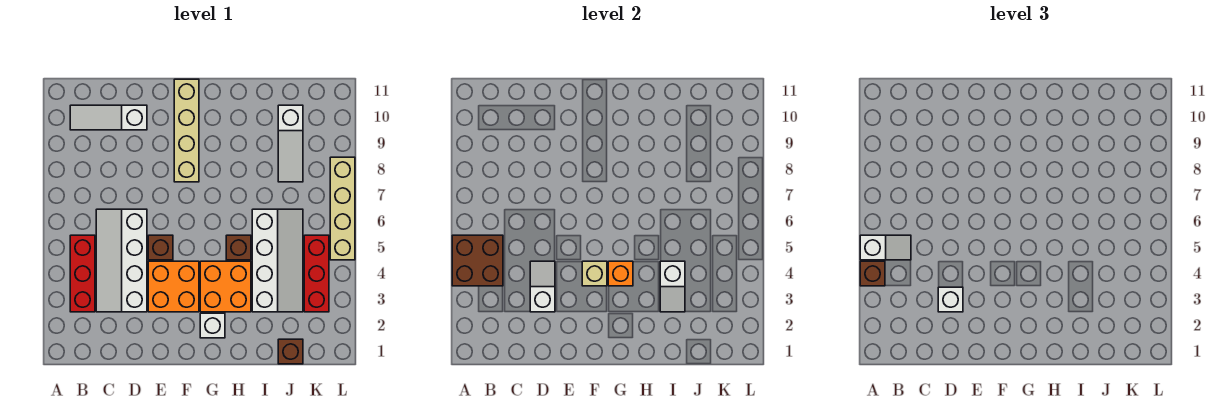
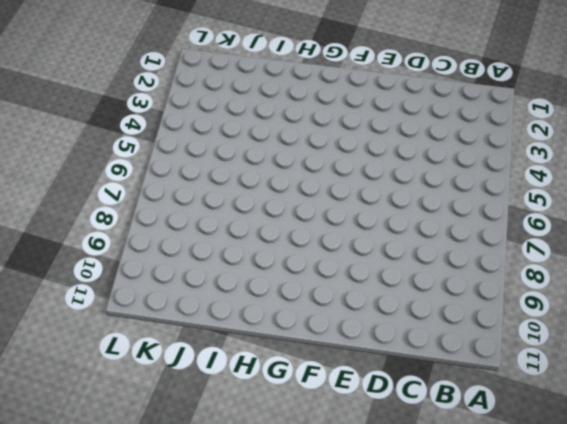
none -> red brick B3:B5 level 1
none -> white slope B10:D10 level 1 top D
none -> white slope C3:D6 level 1 top D

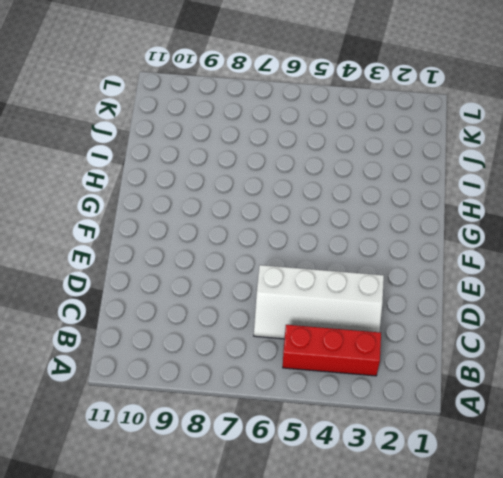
none -> white slope B10:D10 level 1 top D
none -> orange brick E3:F4 level 1
none -> brown brick E5 level 1

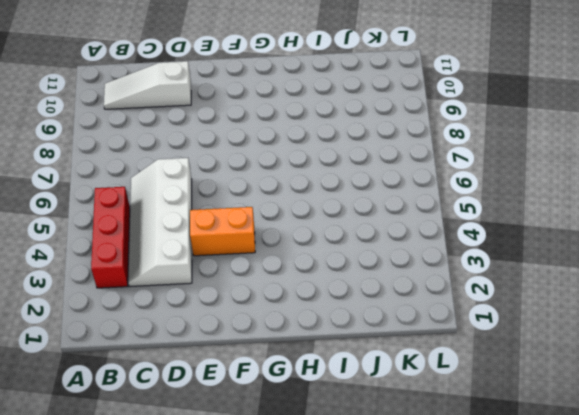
orange brick E4:F4 level 1 -> orange brick E3:F4 level 1
none -> brown brick E5 level 1
none -> tan brick F8:F11 level 1
none -> white brick G2 level 1

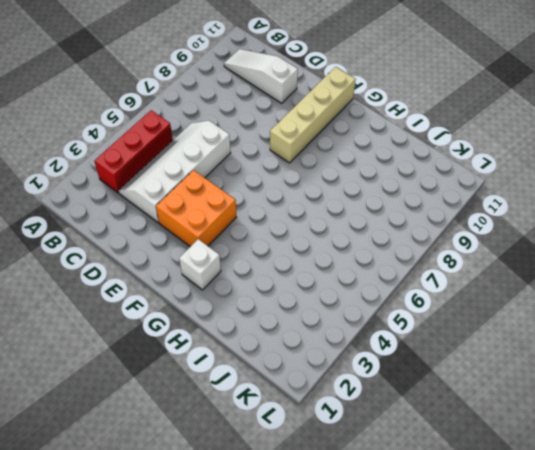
none -> brown brick E5 level 1
none -> orange brick G3:H4 level 1
none -> brown brick H5 level 1

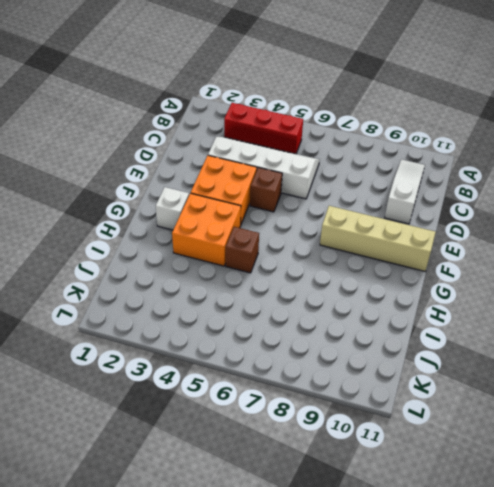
none -> white slope I3:J6 level 1 top I
none -> brown brick J1 level 1
none -> white slope J8:J10 level 1 top 10

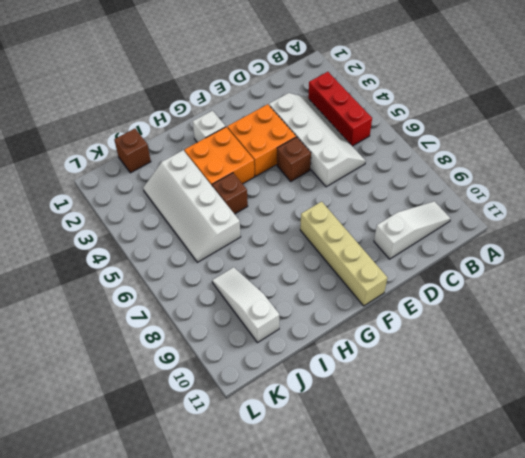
none -> red brick K3:K5 level 1
none -> tan brick L5:L8 level 1
none -> brown brick A4:B5 level 2

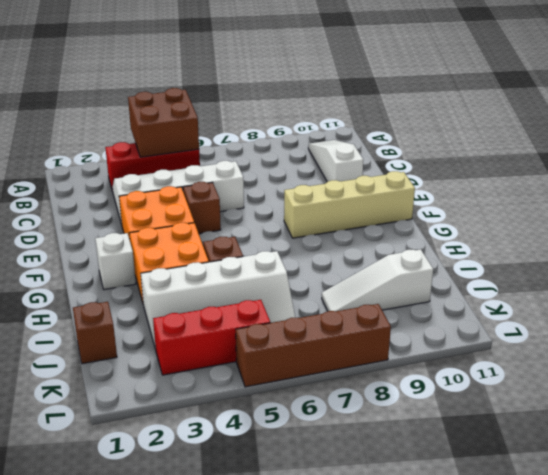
brown brick L5:L8 level 1 -> tan brick L5:L8 level 1
none -> white slope D3:D4 level 2 top 3
none -> tan brick F4 level 2
none -> orange brick G4 level 2

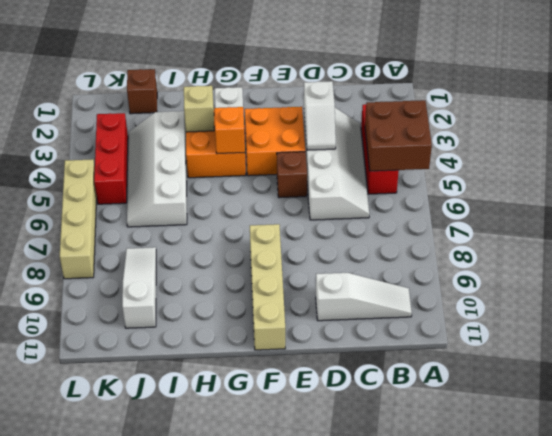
tan brick H3 level 2 -> tan brick F4 level 2
none -> brown brick H5 level 1
none -> white slope I3:I4 level 2 top 4
none -> brown brick A4 level 3

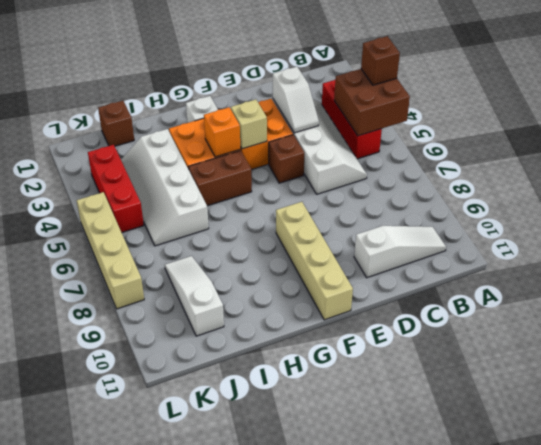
brown brick G5:H5 level 1 -> brown brick H5 level 1
none -> white slope I3:I4 level 2 top 4
none -> white slope A5:B5 level 3 top A
none -> white brick D3 level 3

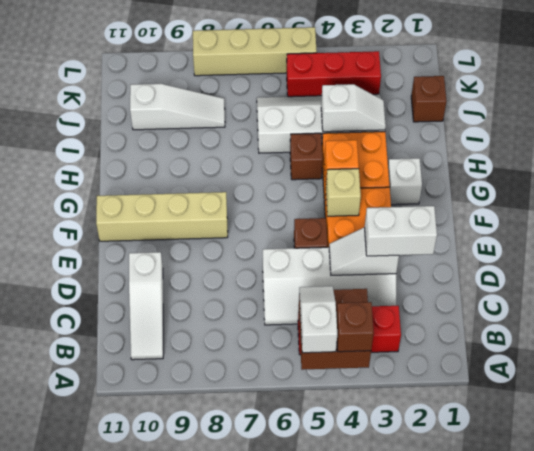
white brick D2:D3 level 3 -> white brick D3 level 3

